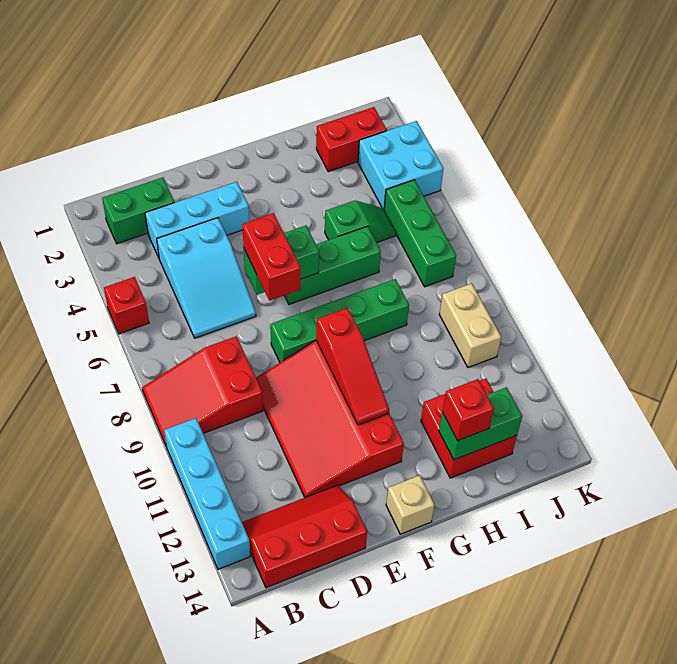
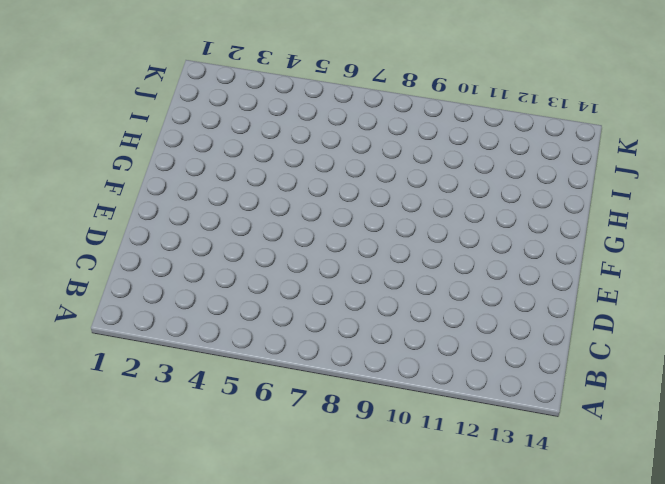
none -> red brick A5 level 1
none -> red slope A8:C9 level 1 top C
none -> cyan brick A10:A13 level 1

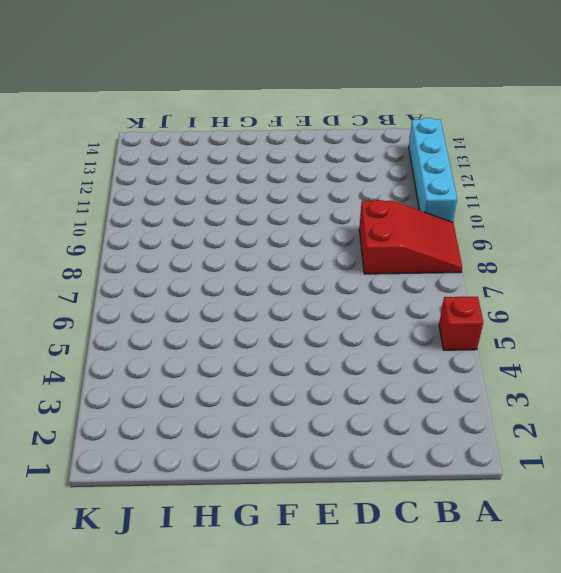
none -> green brick B2:C2 level 1
none -> red slope B13:D14 level 1 top 14
none -> cyan brick C3:E3 level 1

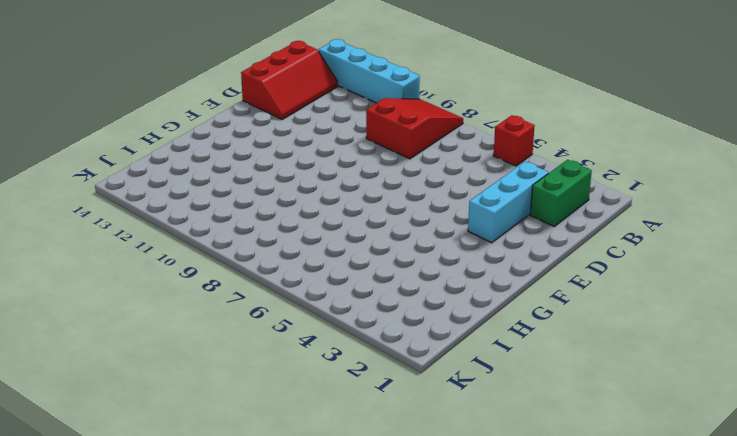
none -> cyan slope C4:D6 level 1 top 4
none -> red slope D9:F12 level 1 top F
none -> green brick E8:H8 level 1

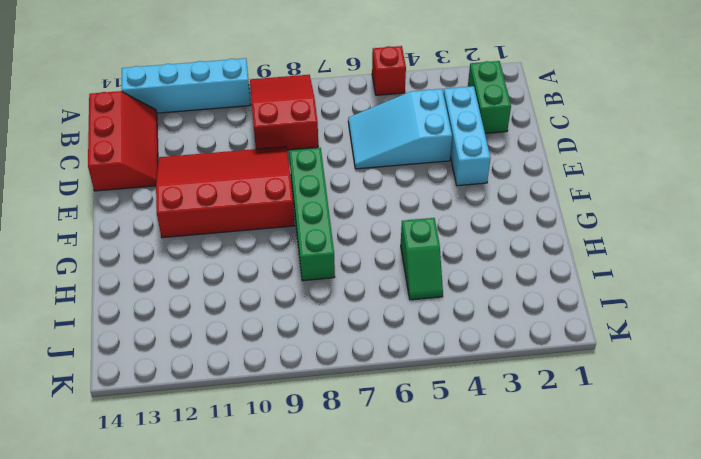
none -> green brick F6:H6 level 1
none -> tan brick F14 level 1
none -> red brick H12:I13 level 1

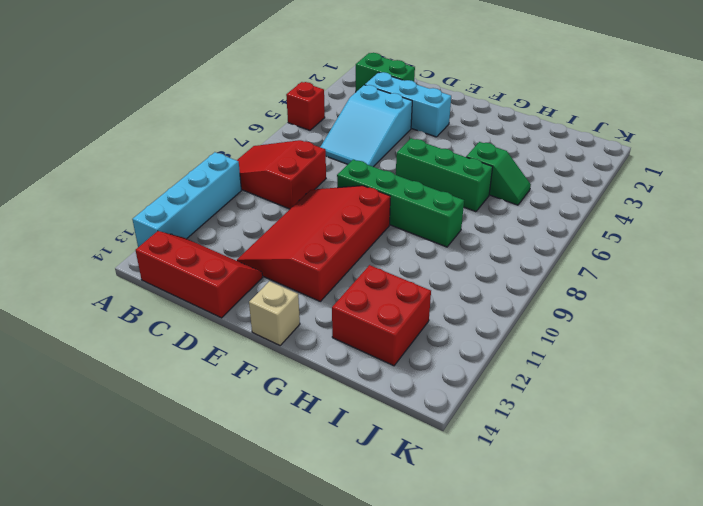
none -> red brick I2:J2 level 1
none -> cyan brick J3:K4 level 1
none -> green brick J5:J7 level 1

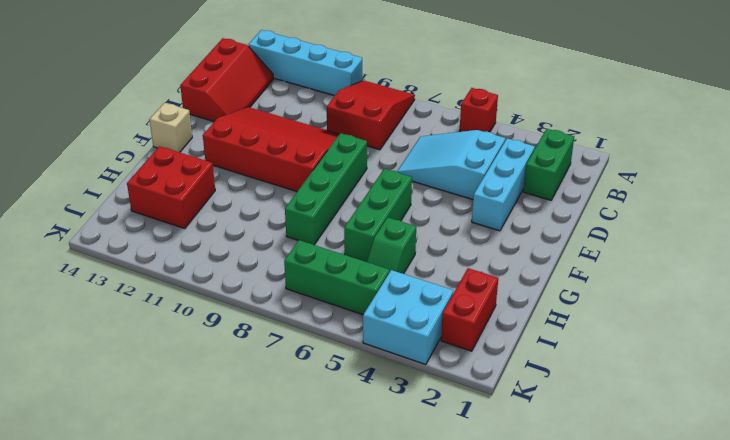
none -> tan brick J9:J10 level 1
none -> green brick E6:F6 level 2
none -> red slope F9:F11 level 2 top 9

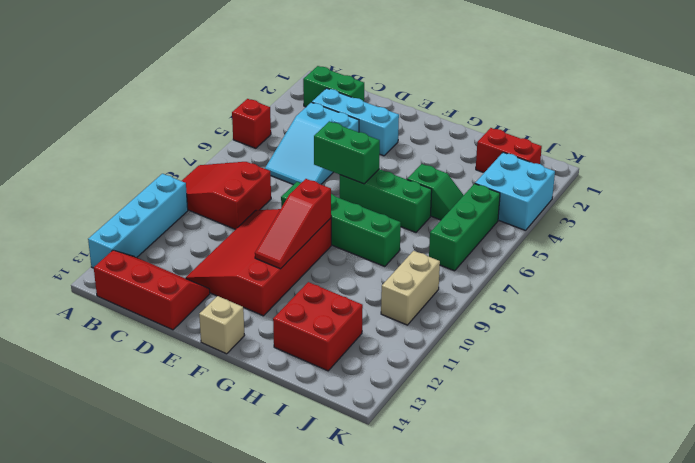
none -> green brick H13:I13 level 2
none -> red brick E6:E7 level 3
none -> red brick H13 level 3

